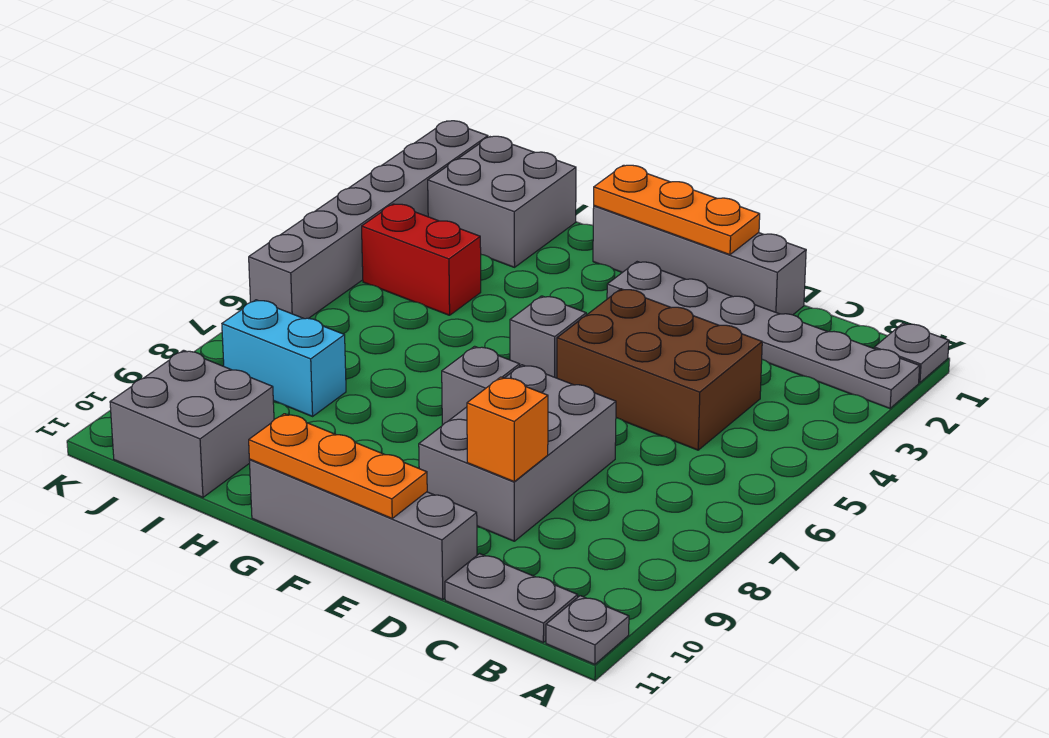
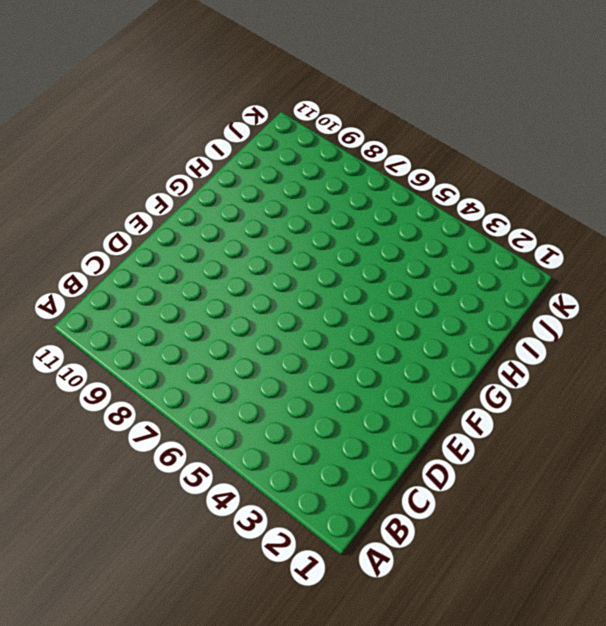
none -> grey plate A1 level 1
none -> grey plate A2:F2 level 1
none -> grey plate A11 level 1

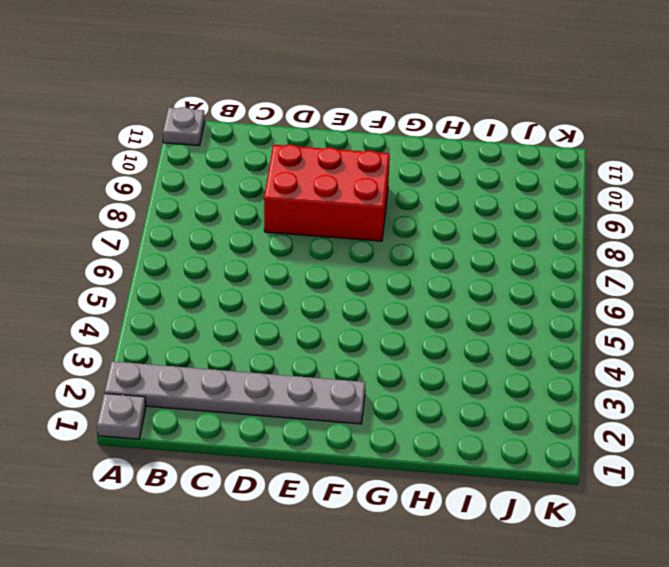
red brick D8:F9 level 1 -> grey brick D7:E9 level 1
none -> grey plate B11:C11 level 1
none -> brown brick C4:E5 level 1
none -> grey brick D1:G1 level 1

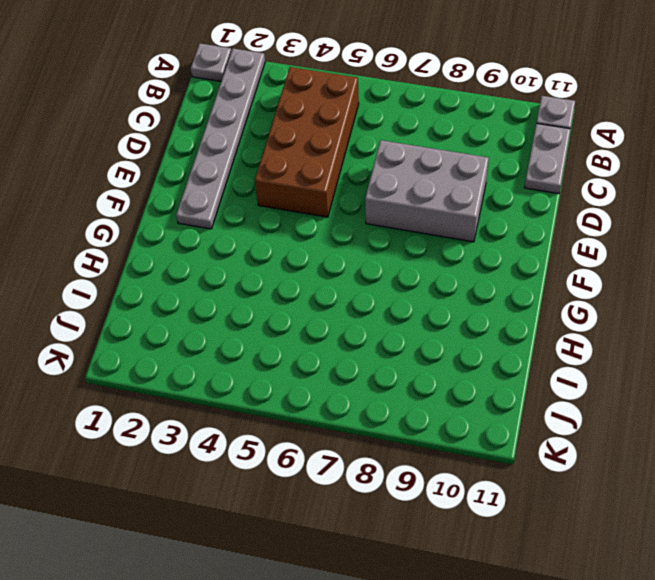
brown brick B4:E5 level 1 -> brown brick C4:E5 level 1
none -> grey brick D1:G1 level 1
none -> grey brick D11:G11 level 1
none -> grey brick F5 level 1

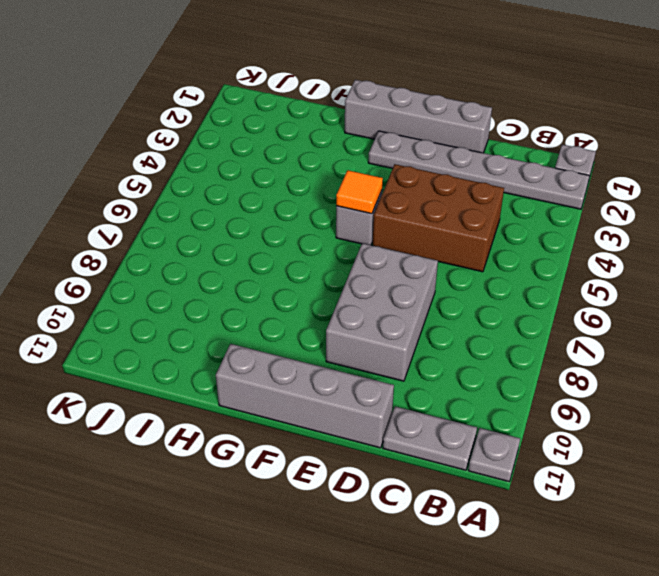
orange tile F5 level 2 -> none
none -> grey brick F7 level 1
none -> grey brick I1:J2 level 1
none -> red brick I4:J4 level 1

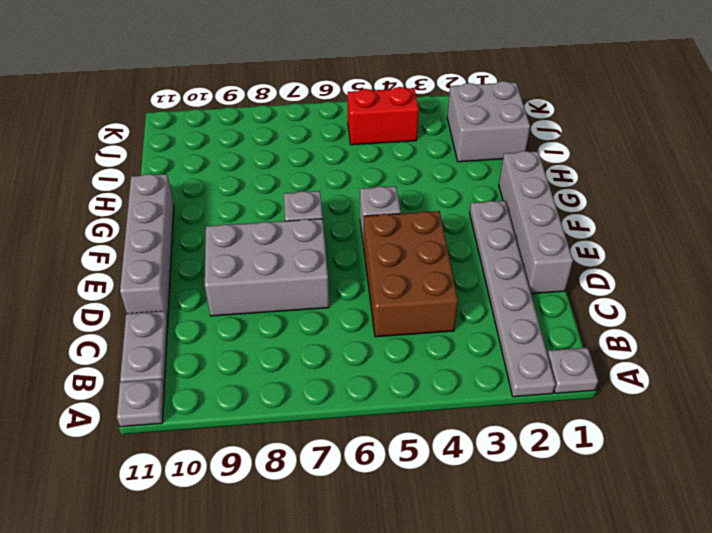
red brick J4:J5 level 1 -> red brick I4:J4 level 1
none -> cyan brick I8:J8 level 1
none -> grey brick I10:J11 level 1
none -> grey brick K1:K6 level 1

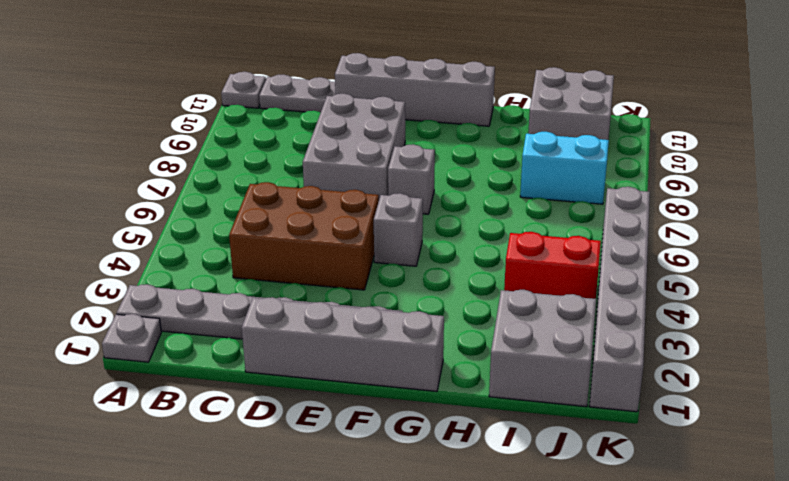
none -> orange brick D9 level 2
none -> orange plate E1:G1 level 2
none -> orange plate E11:G11 level 2

